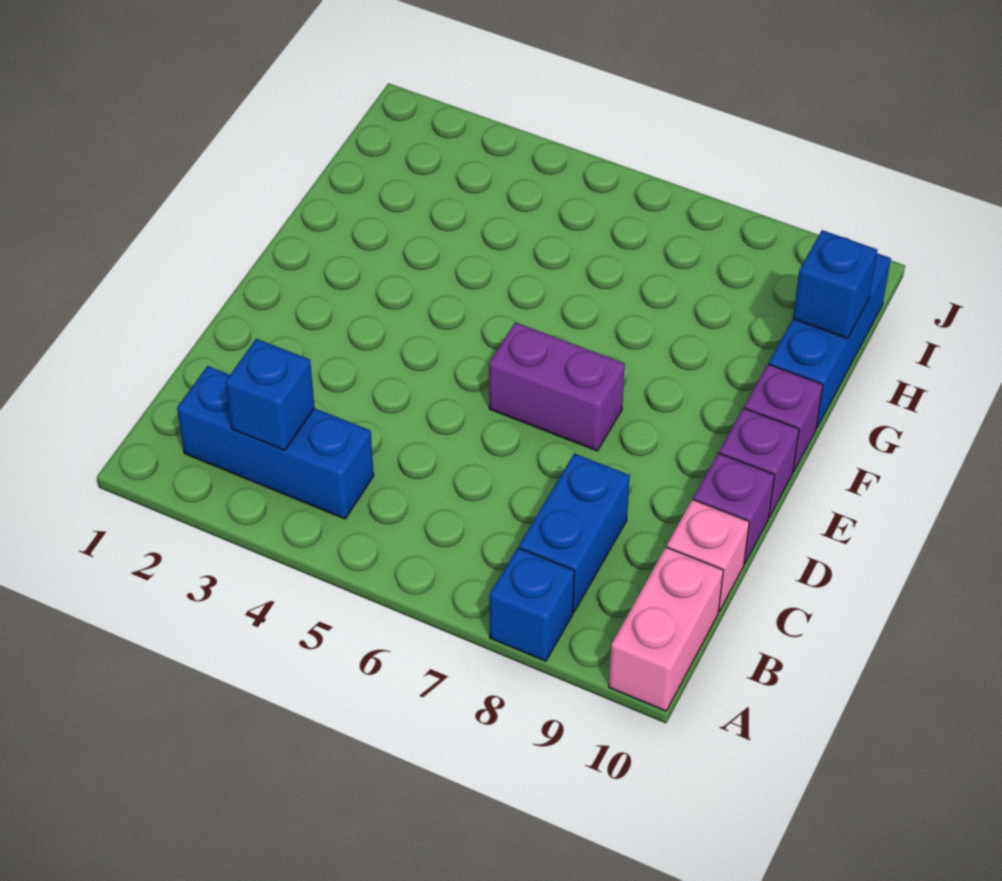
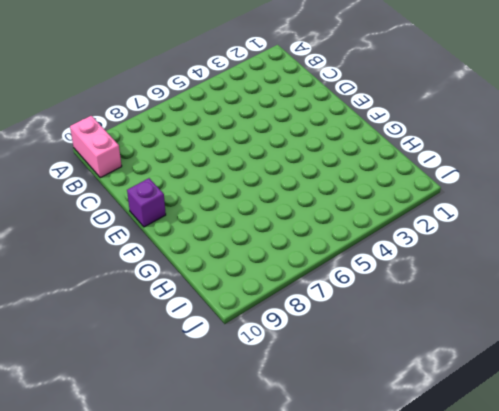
none -> blue brick A8 level 1
none -> blue brick B2:B4 level 1
none -> blue brick B8:C8 level 1

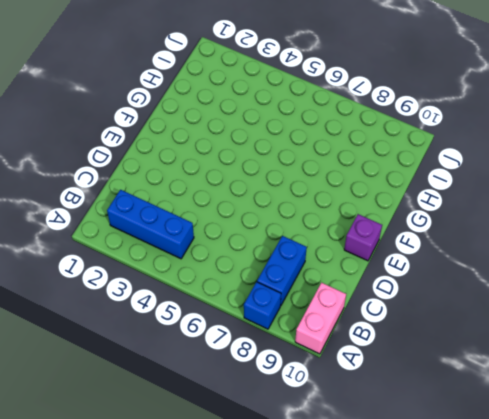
none -> pink brick C10 level 1
none -> purple brick D10 level 1
none -> purple brick E6:E7 level 1

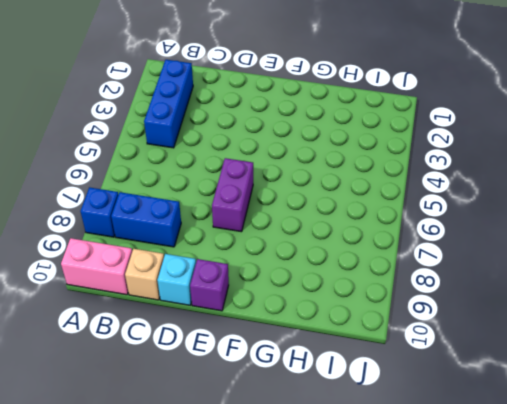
tan brick C10 level 1 -> pink brick C10 level 1
cyan brick D10 level 1 -> purple brick D10 level 1
none -> purple brick F10 level 1
none -> blue brick G10:I10 level 1
none -> blue brick B3 level 2

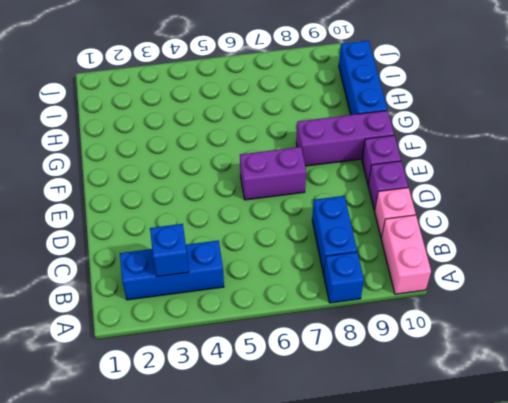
purple brick F8:F10 level 1 -> purple brick F10 level 1
none -> blue brick H10 level 2

